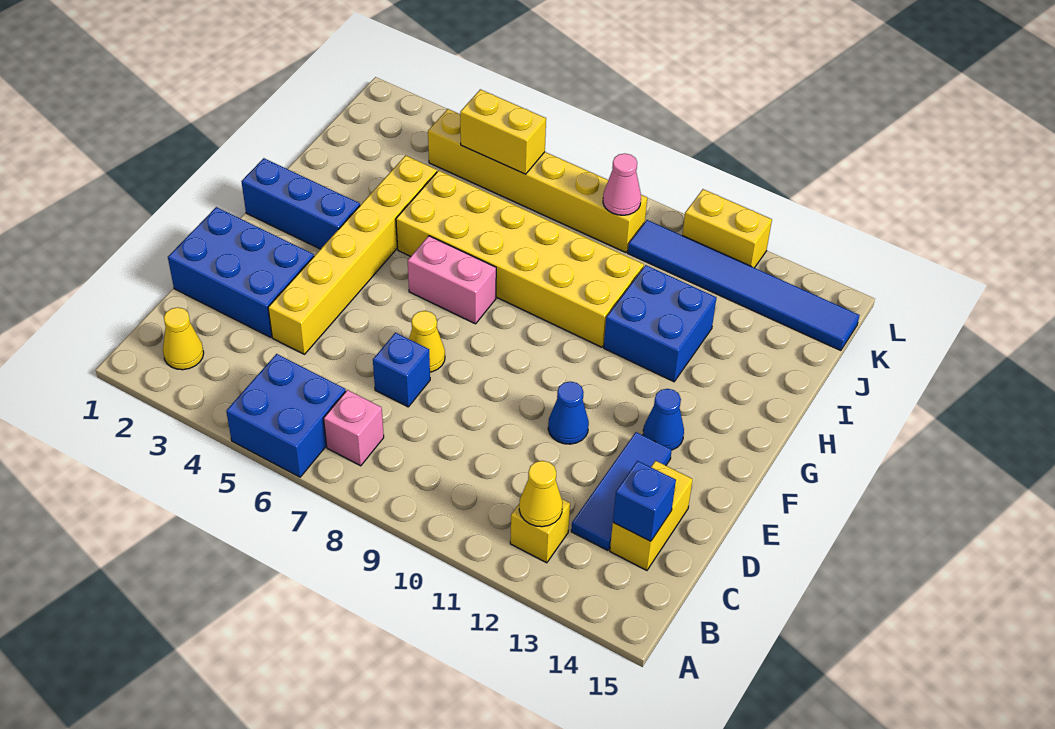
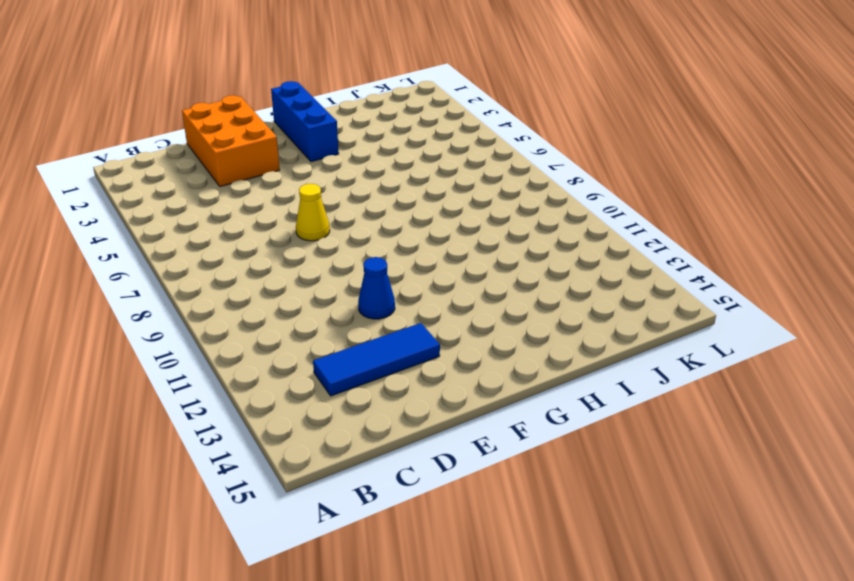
orange brick D1:E3 level 1 -> blue brick D1:E3 level 1
none -> blue brick A5:B6 level 1
none -> yellow cone B2 level 1
none -> pink brick B7 level 1

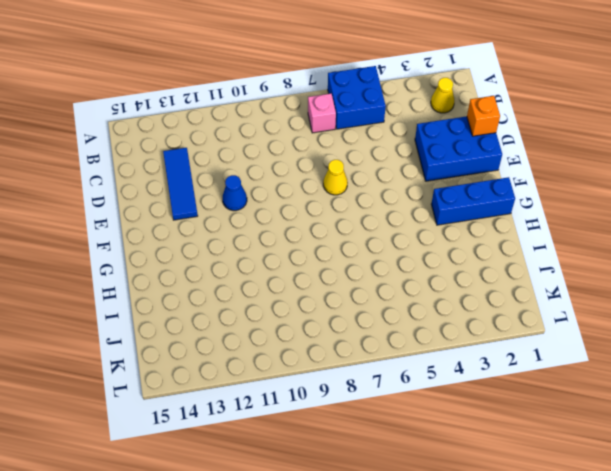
orange brick D1 level 2 -> none
none -> yellow brick B12 level 1
none -> yellow brick C14:D14 level 1
none -> yellow brick D4:I4 level 1

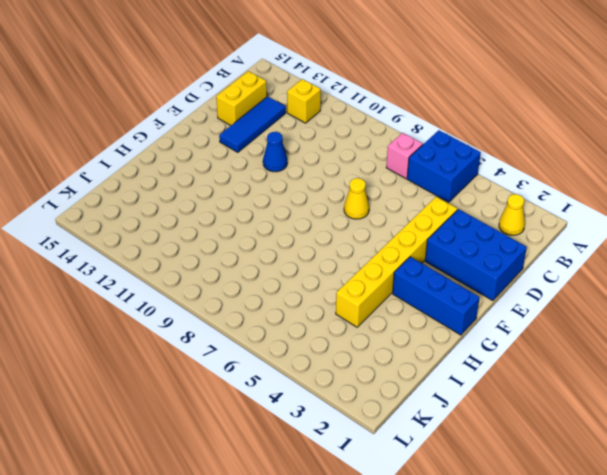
none -> blue brick D7 level 1
none -> blue cone F13 level 1
none -> pink brick G6:G7 level 1

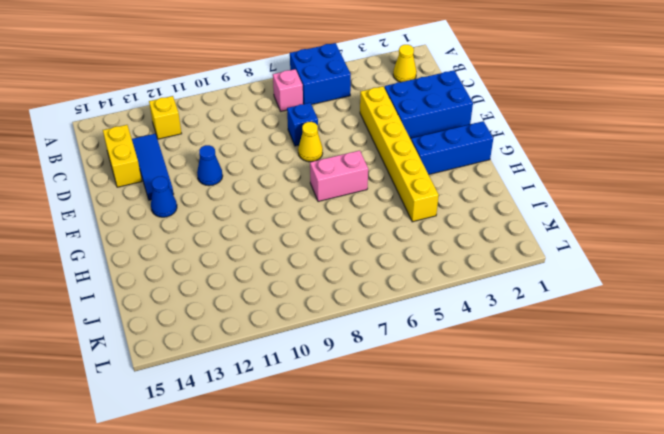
none -> yellow brick H5:I10 level 1
none -> blue brick H11:I12 level 1
none -> yellow brick K4:K9 level 1

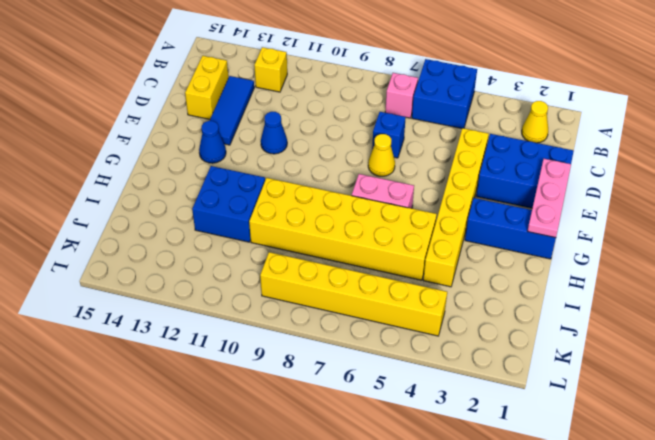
pink plate E1:G1 level 2 -> none
none -> blue tile K10:K15 level 1
none -> yellow brick L11:L12 level 1
none -> yellow cone B12 level 2

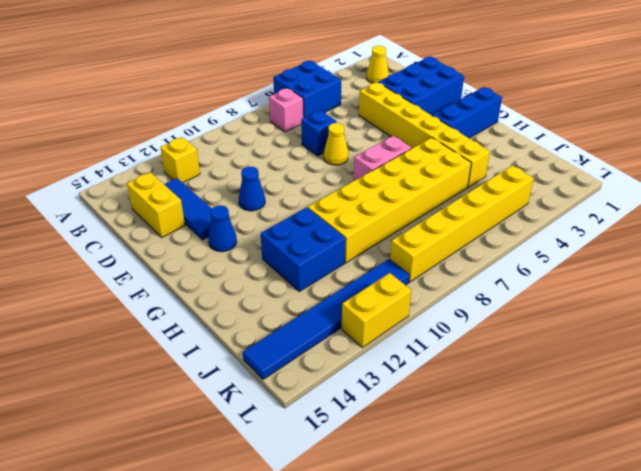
none -> yellow cone B12 level 2
none -> blue brick C14 level 2
none -> yellow brick K5:K6 level 2

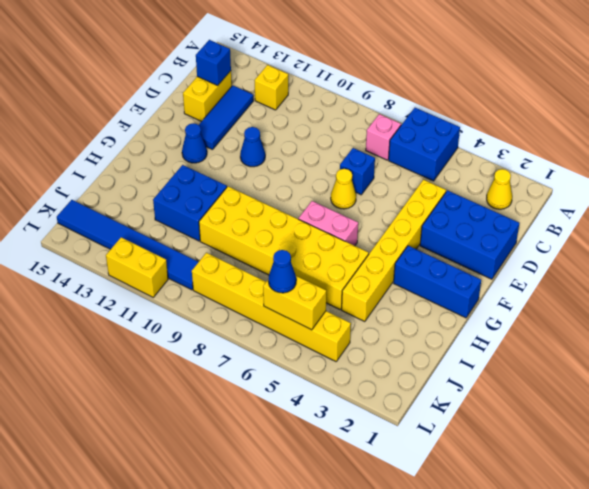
blue cone K6 level 3 -> none
none -> yellow cone B12 level 2
none -> pink cone K9 level 2

